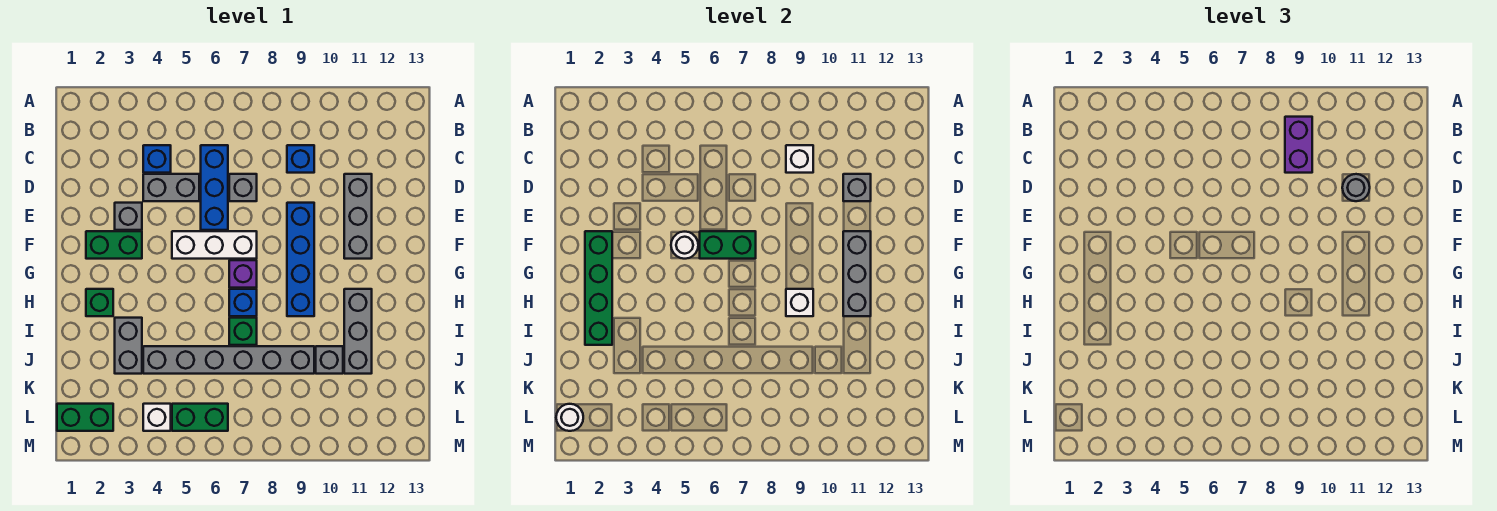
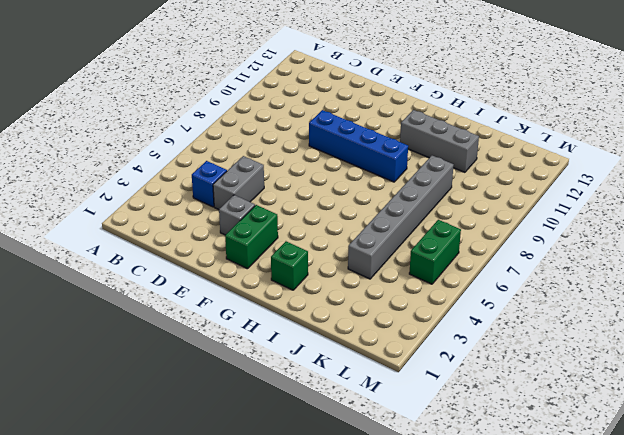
none -> blue brick C6:E6 level 1
none -> blue brick C9 level 1
none -> grey brick D7 level 1
none -> grey brick D11:F11 level 1

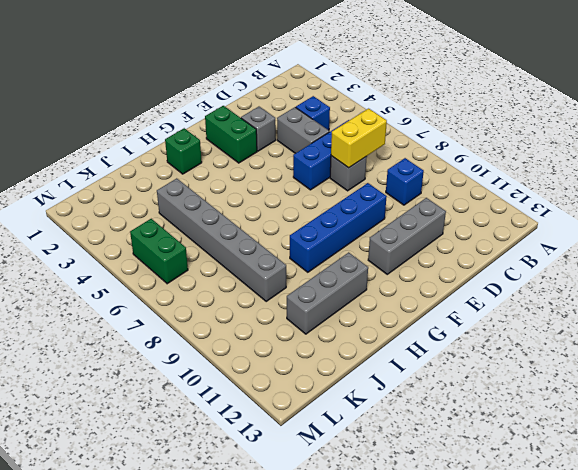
yellow brick C7:D7 level 2 -> none
none -> white brick F5:F7 level 1
none -> purple brick G7 level 1
none -> blue brick H7 level 1
none -> grey brick I3:J3 level 1

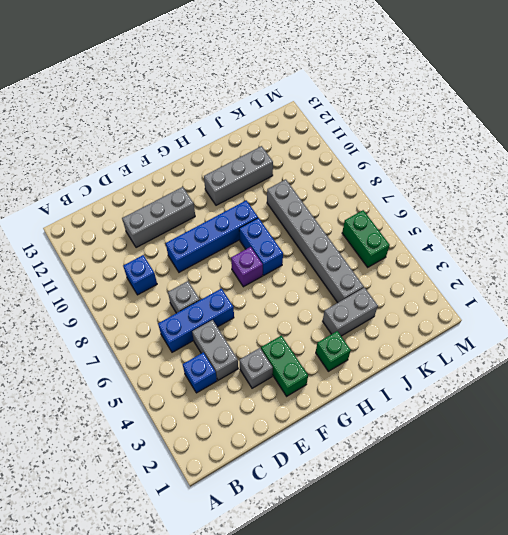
blue brick H7:H8 level 1 -> blue brick H7 level 1
none -> white brick F5:F7 level 1
none -> green brick I7 level 1
none -> grey brick J10 level 1
none -> green brick L1:L2 level 1

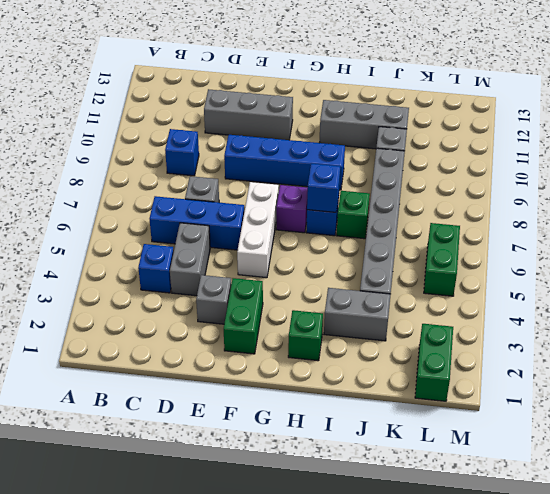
blue brick H7 level 2 -> none
none -> white brick L4 level 1
none -> white brick C9 level 2
none -> grey brick D11 level 2
none -> green brick F2:I2 level 2

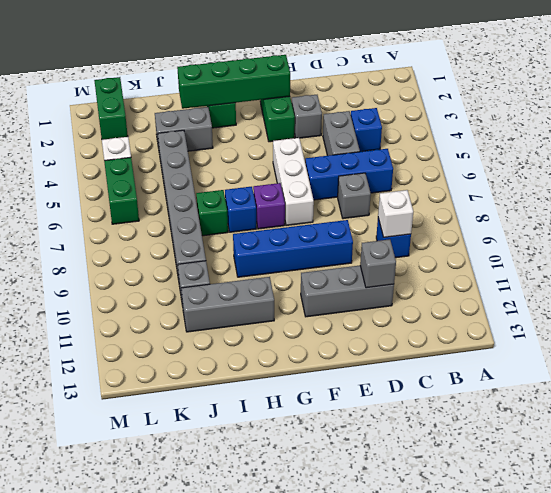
none -> white round brick F5 level 2
none -> green brick F6:F7 level 2
none -> grey brick F11:H11 level 2
none -> white brick H9 level 2

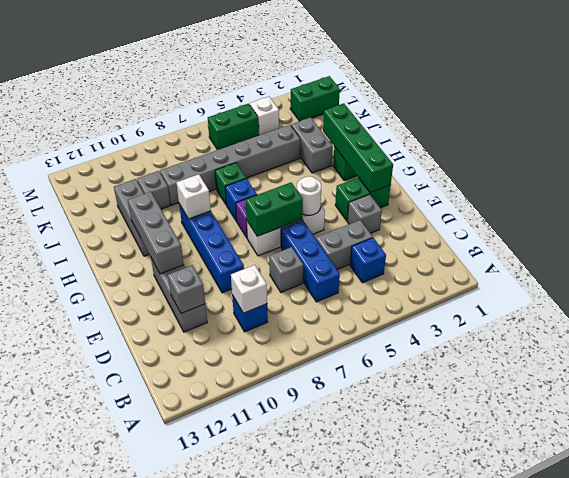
none -> white round brick L1 level 2
none -> purple brick B9:C9 level 3
none -> grey round brick D11 level 3

